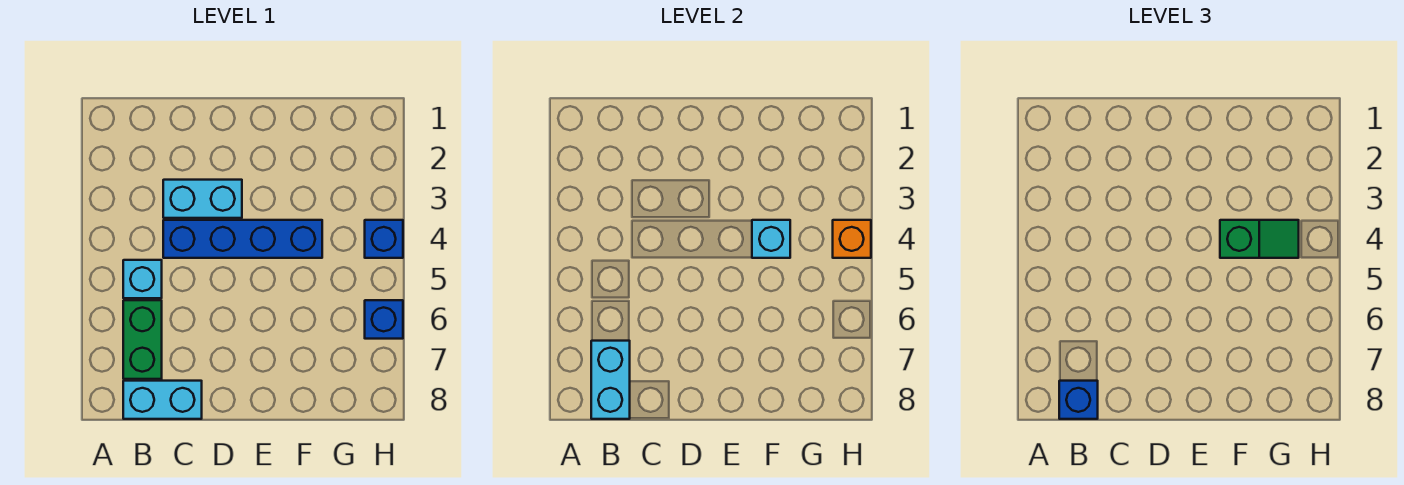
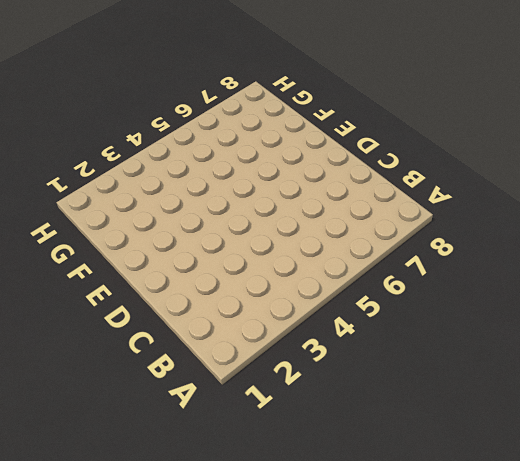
none -> cyan brick B5 level 1
none -> green brick B6:B7 level 1
none -> cyan brick B8:C8 level 1

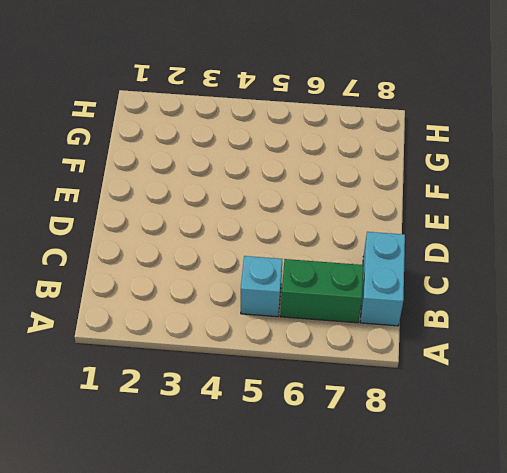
none -> cyan brick C3:D3 level 1
none -> blue brick C4:F4 level 1
none -> blue brick H4 level 1

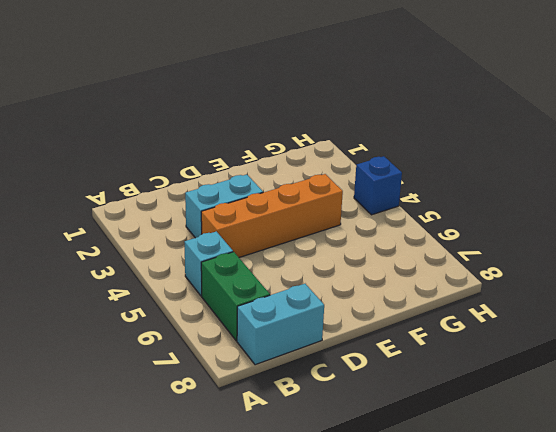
orange brick C4:F4 level 1 -> blue brick C4:F4 level 1
none -> blue brick H6 level 1
none -> cyan brick B7:B8 level 2
none -> cyan brick F4 level 2

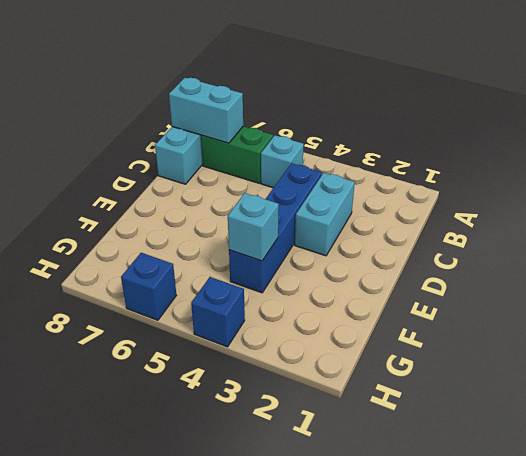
none -> orange brick H4 level 2
none -> blue brick B8 level 3
none -> green slope F4:G4 level 3 top F

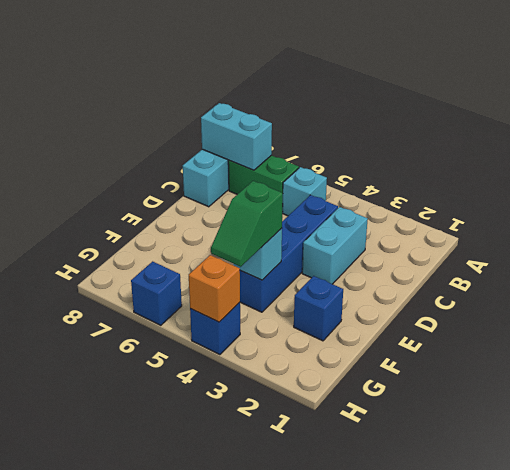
blue brick F2 level 1 -> blue brick B8 level 3

